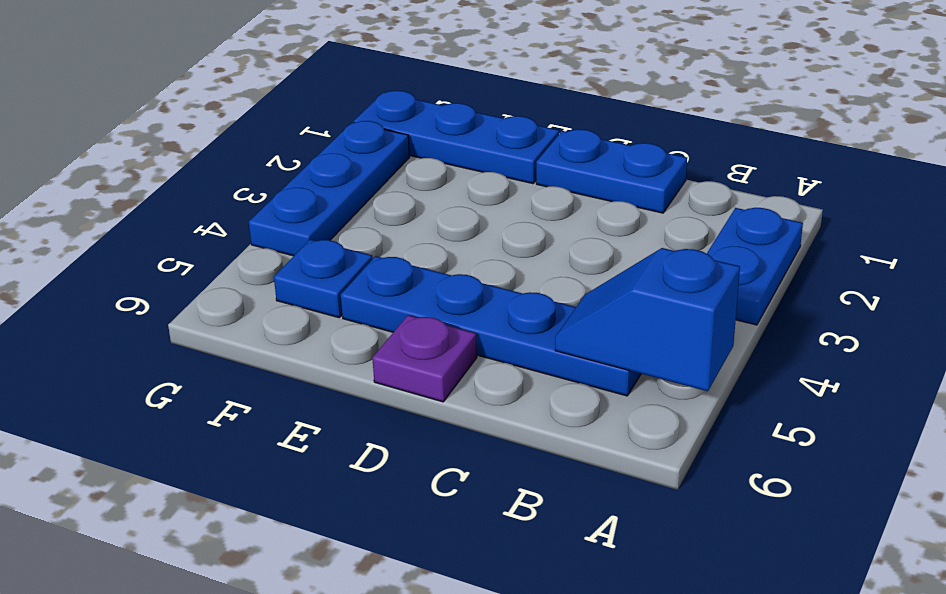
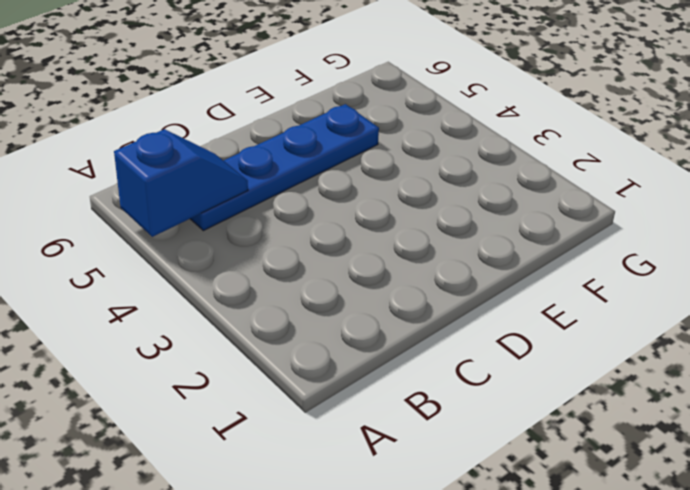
none -> blue plate A2:A3 level 1
none -> blue plate C1:D1 level 1

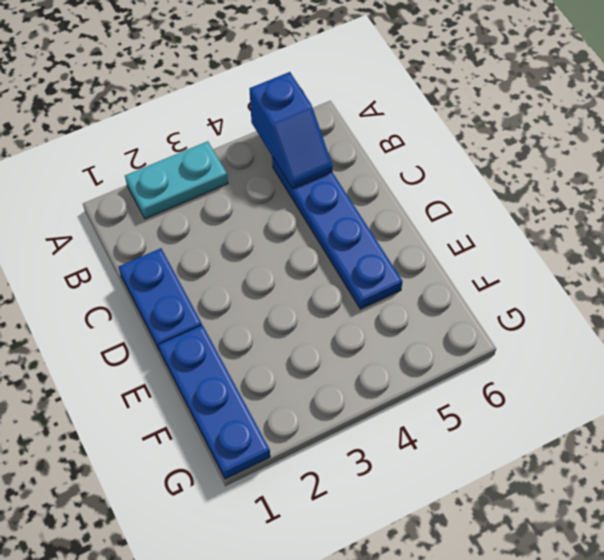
cyan plate A2:A3 level 1 -> blue plate A2:A3 level 1
none -> purple plate D6 level 1
none -> blue plate F5 level 1

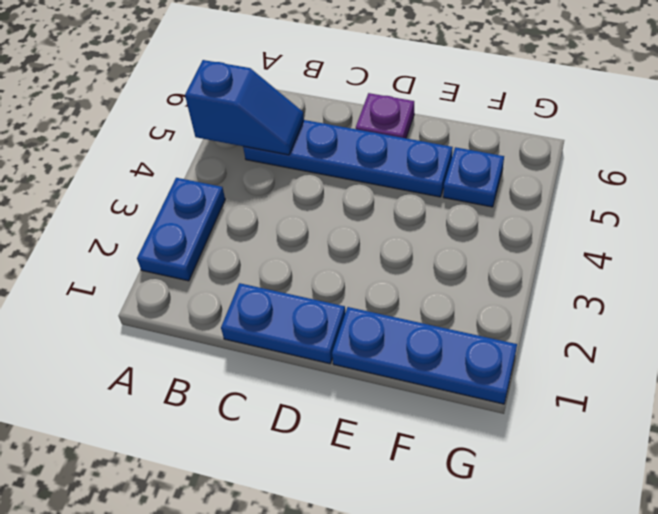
none -> blue plate G2:G4 level 1

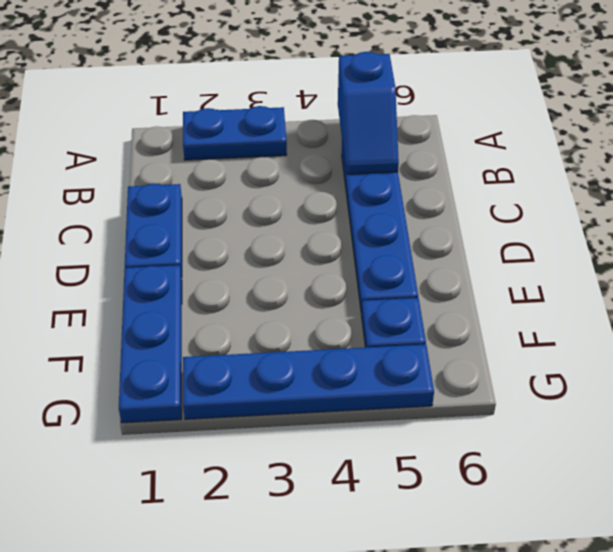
blue plate G2:G5 level 1 -> blue plate G2:G4 level 1
none -> purple plate D6 level 1

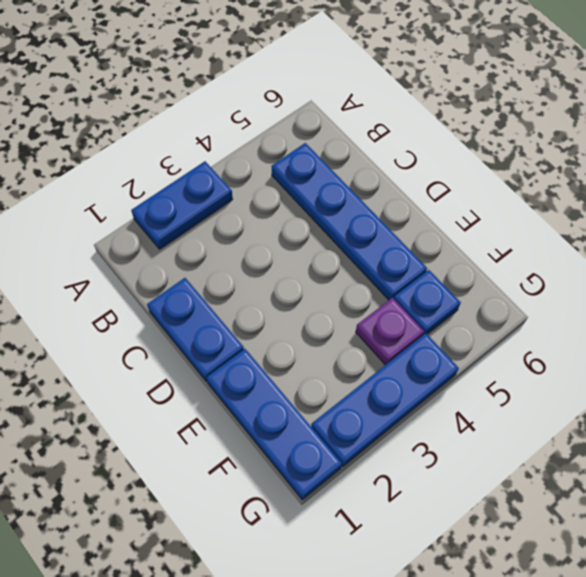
purple plate F4 level 1 -> purple plate D6 level 1
none -> blue slope A5:B5 level 2 top A

